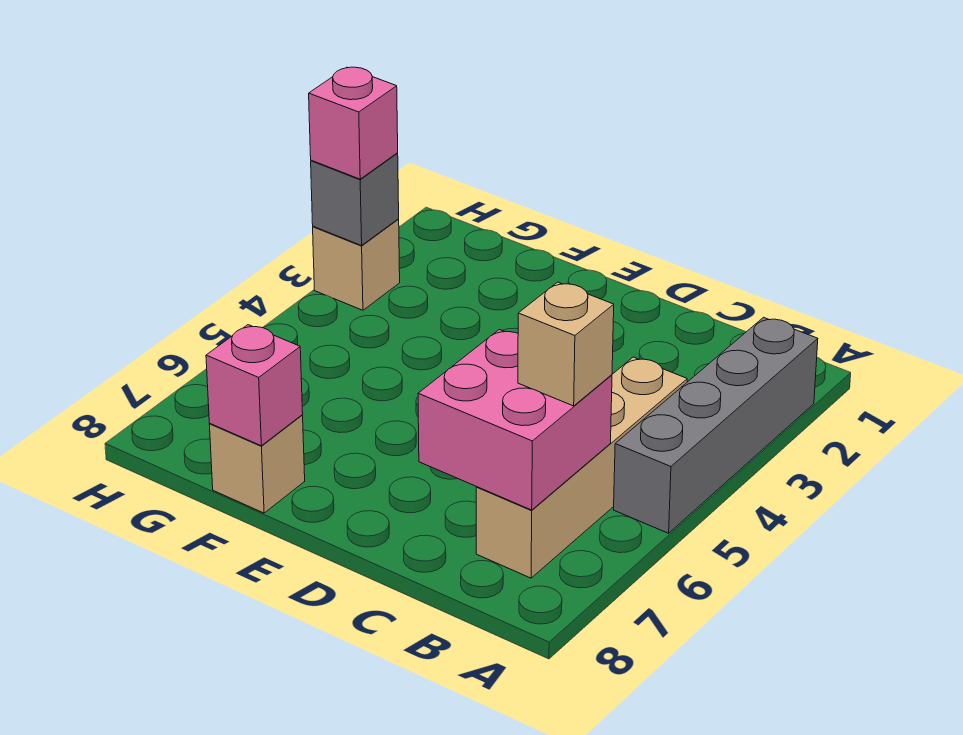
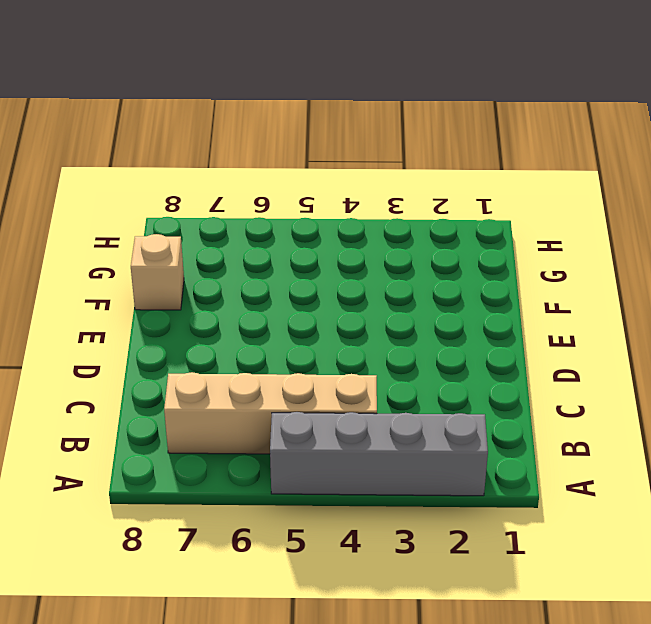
none -> tan brick H3 level 1
none -> pink brick B6:C7 level 2

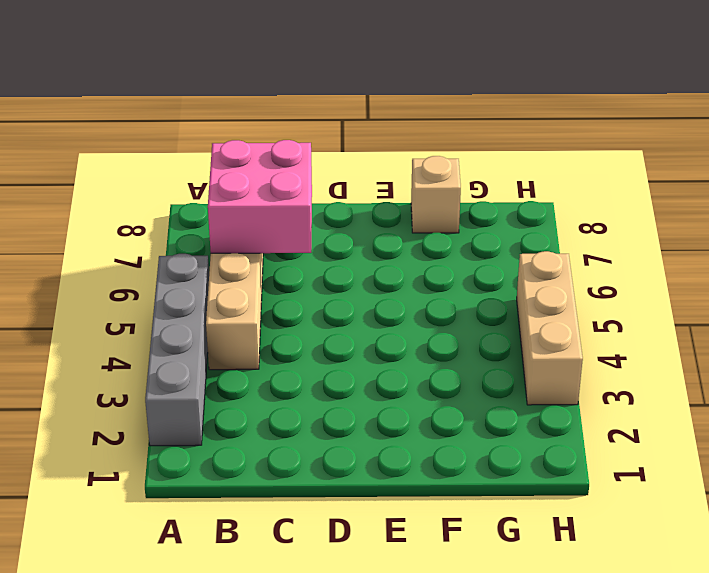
tan brick H3:H5 level 1 -> tan brick H3 level 1
none -> pink brick F8 level 2
none -> grey brick H3 level 2

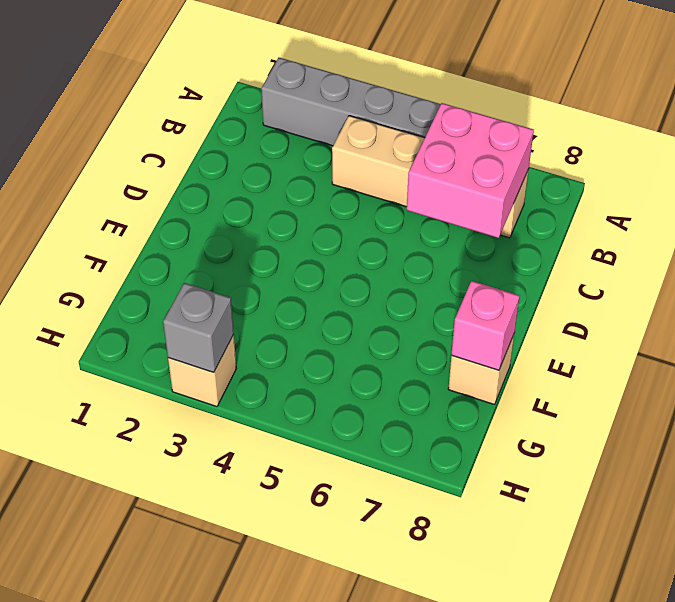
none -> tan brick B6 level 3
none -> pink brick H3 level 3

